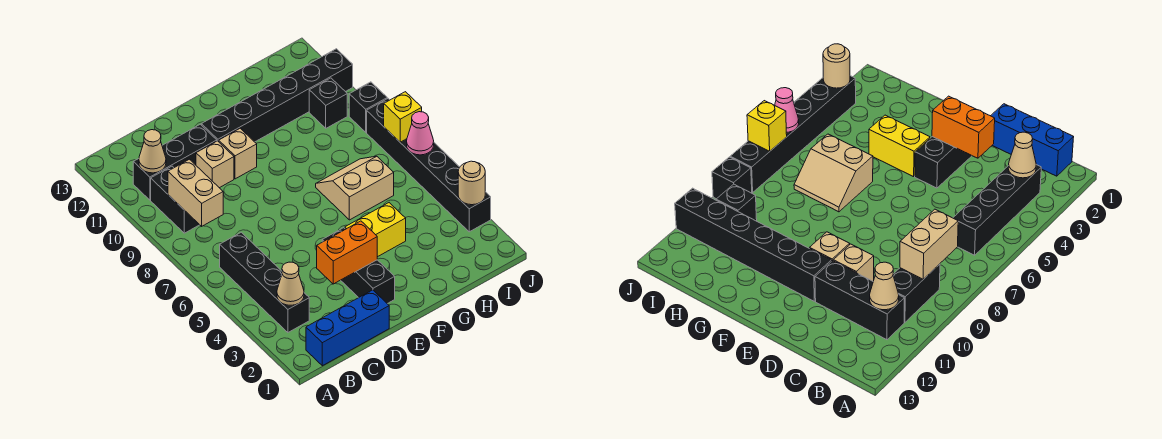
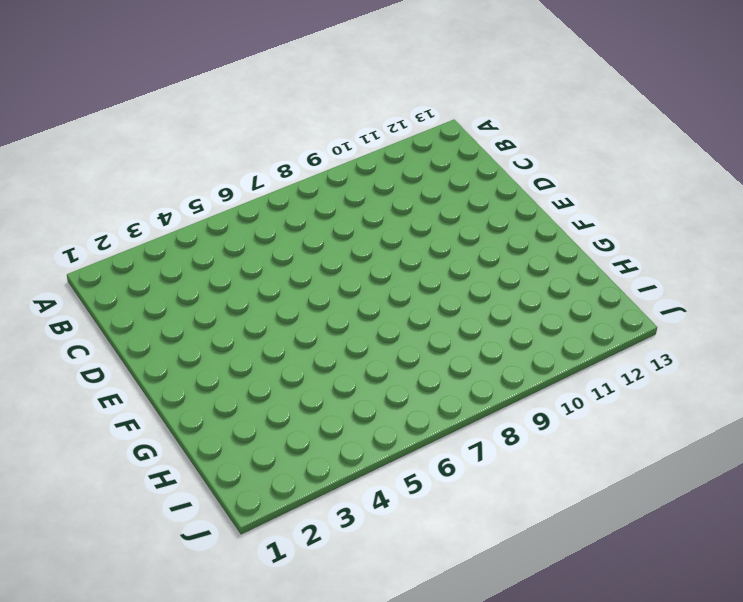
none -> blue brick B1:D1 level 1
none -> black brick B3:B6 level 1
none -> black brick B9:B10 level 1

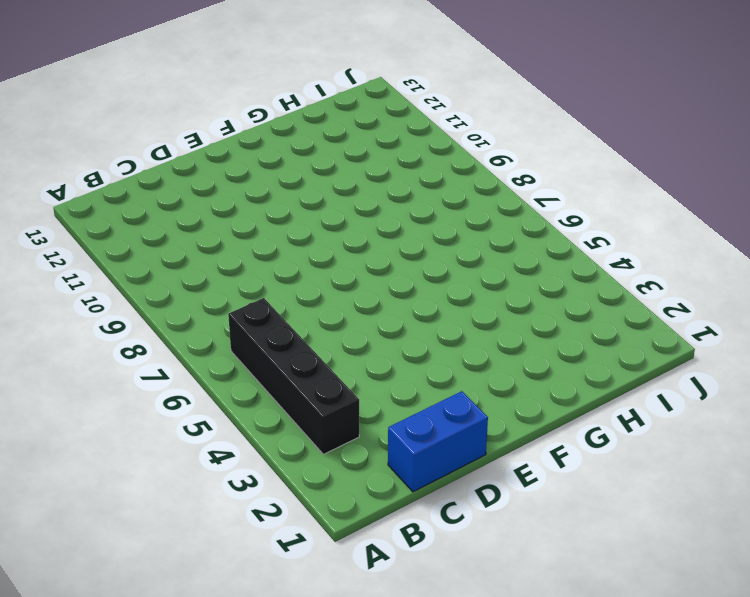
blue brick C1:D1 level 1 -> blue brick B1:D1 level 1
none -> black brick B9:B10 level 1
none -> black brick B11:D11 level 1
none -> tan brick D10 level 1

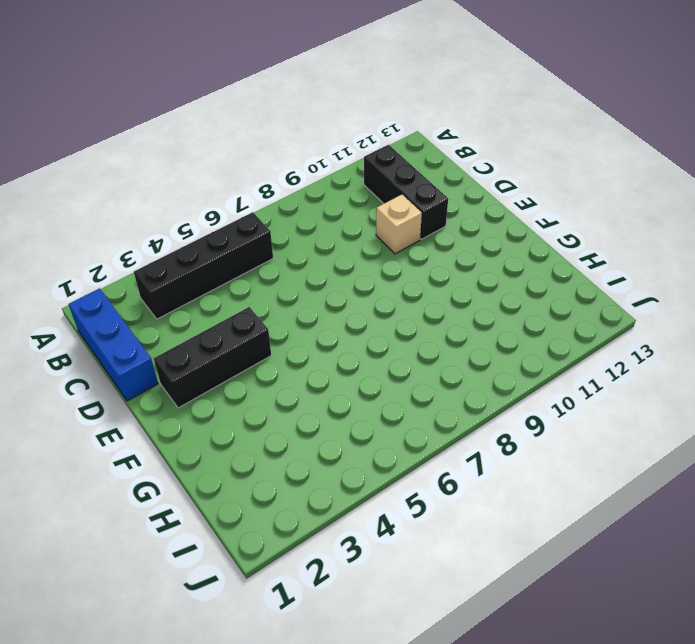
none -> black brick B9:B10 level 1
none -> tan brick E10 level 1
none -> black brick E11:J11 level 1

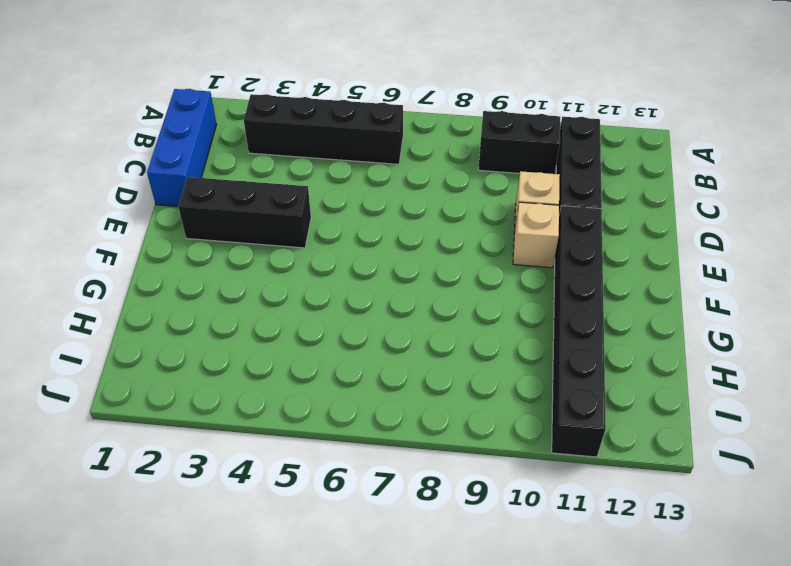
none -> yellow brick F4:G4 level 1
none -> tan slope G6:H7 level 1 top 6
none -> black brick I10 level 1

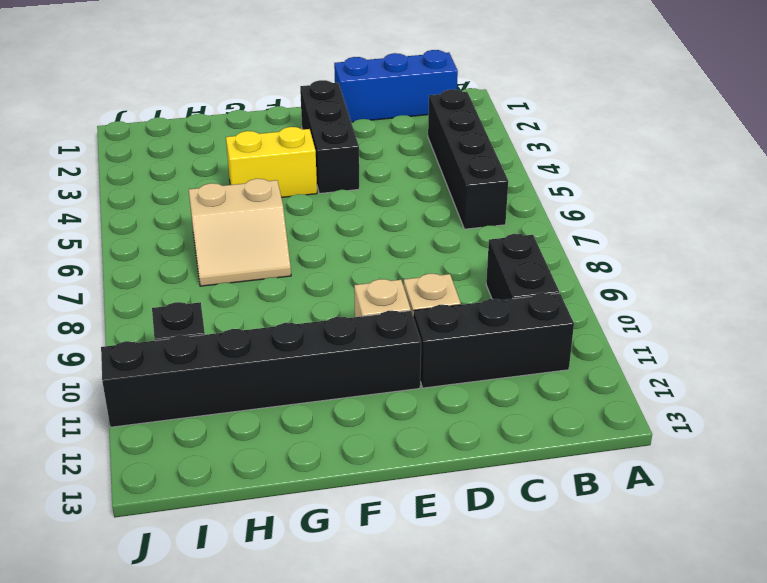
none -> black brick J3:J8 level 1
none -> black brick J9 level 1
none -> tan cone B3 level 2

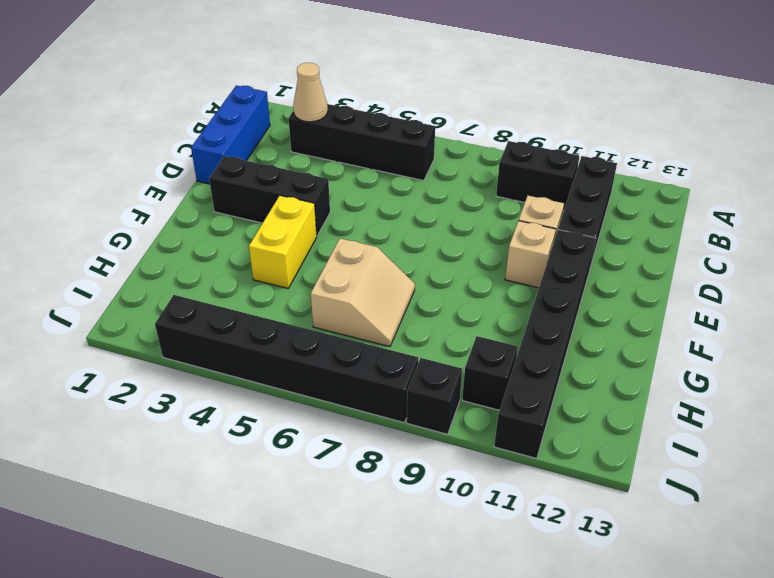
none -> tan brick B8:B9 level 2
none -> tan cone B11 level 2
none -> orange brick D3:E3 level 2

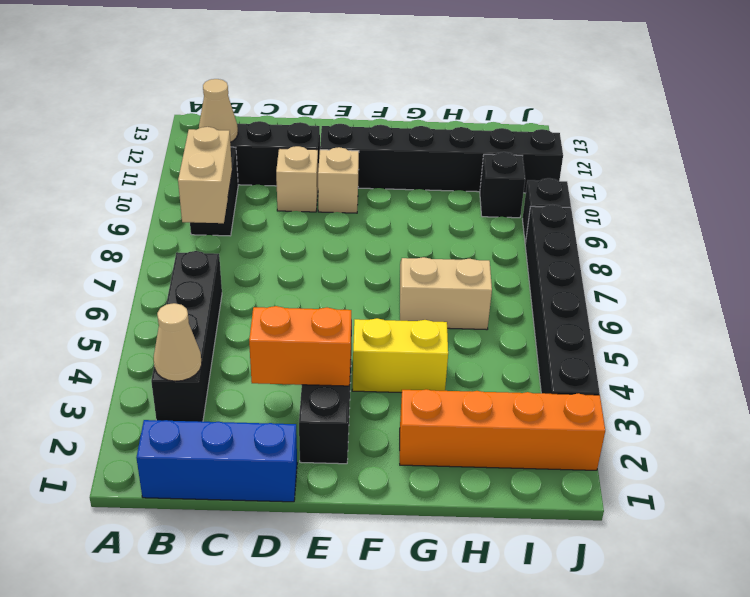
orange brick G2:J2 level 1 -> none
none -> tan round brick J3 level 2
none -> pink cone J6 level 2
none -> yellow brick J7 level 2

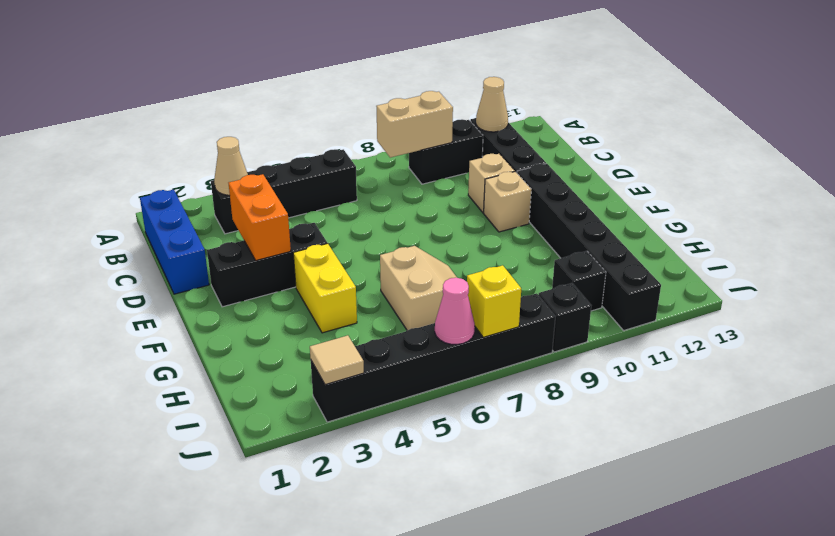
tan tile J3 level 2 -> tan round brick J3 level 2

